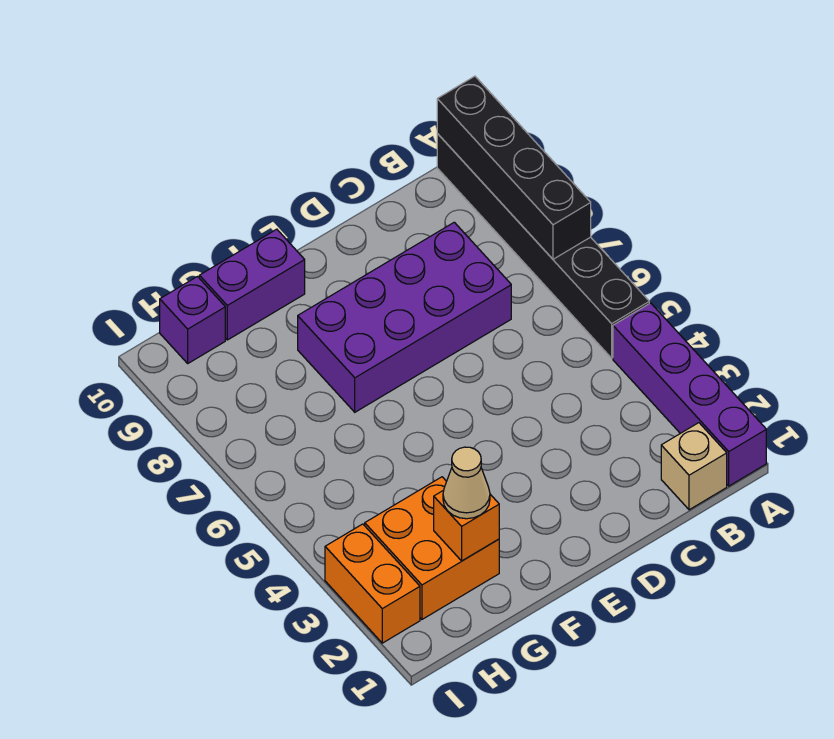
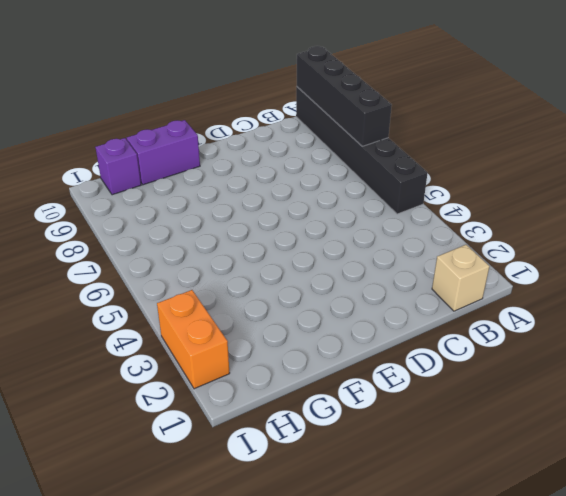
none -> purple brick A1:A4 level 1
none -> purple brick C7:F8 level 1

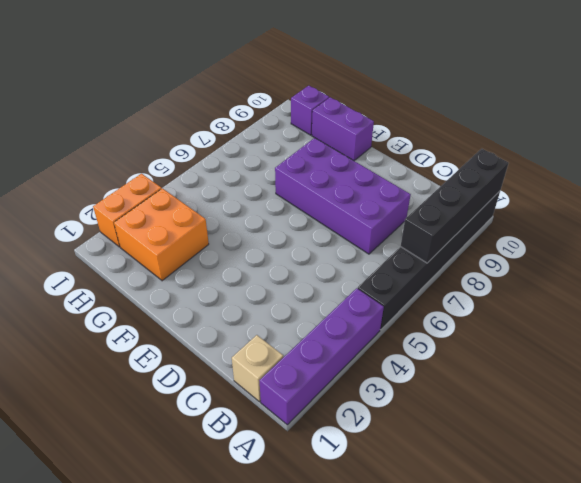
none -> orange brick G2 level 2
none -> tan cone G2 level 3

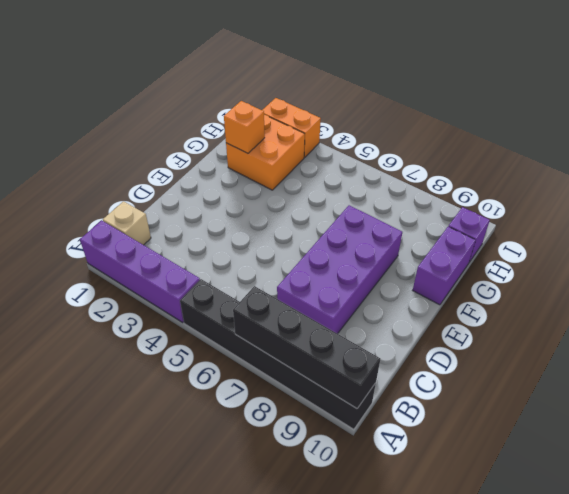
none -> tan cone G2 level 3

